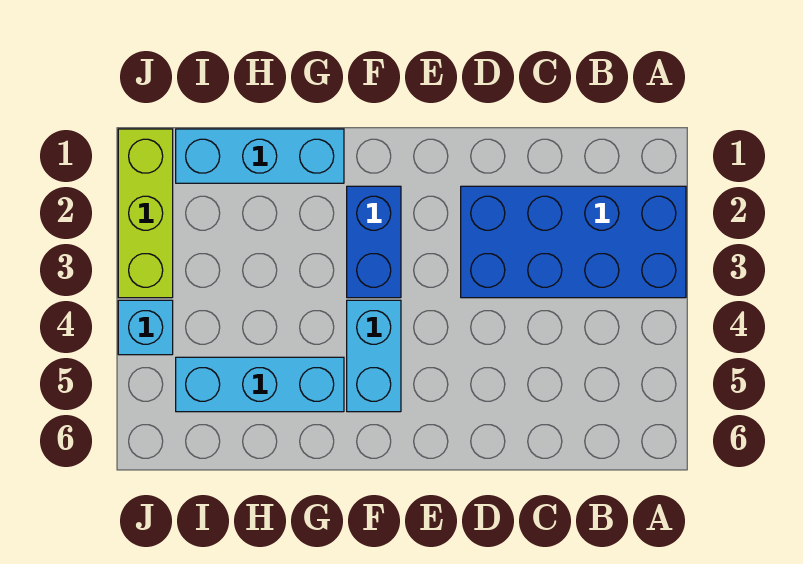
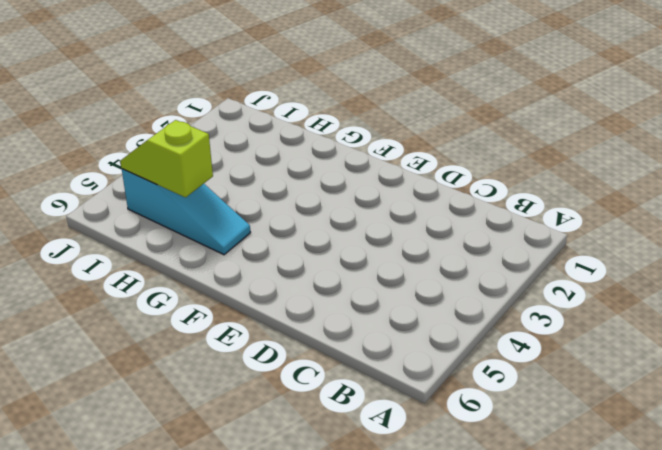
cyan slope G5:I5 level 1 top I -> cyan brick G5:I5 level 1
lime slope H5:I5 level 2 top H -> none
none -> blue brick A2:D3 level 1
none -> blue brick F2:F3 level 1

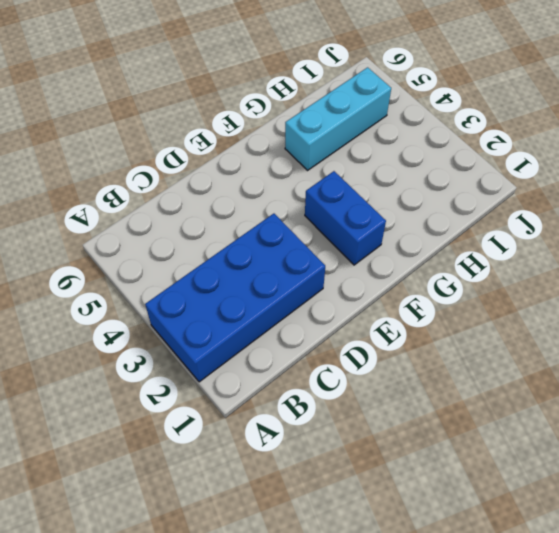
none -> cyan brick F4:F5 level 1
none -> cyan brick G1:I1 level 1

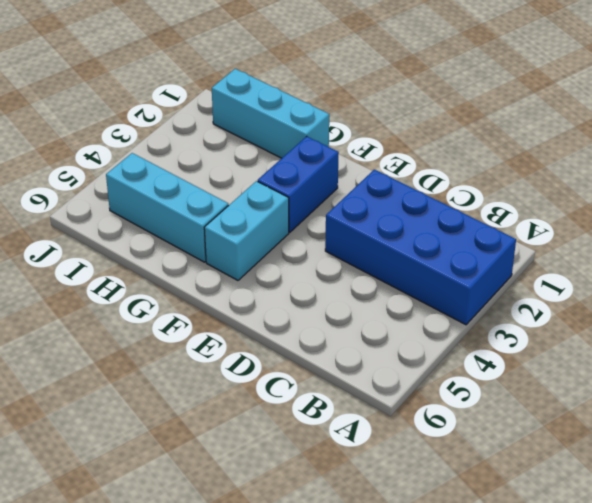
none -> lime brick J1:J3 level 1
none -> cyan brick J4 level 1

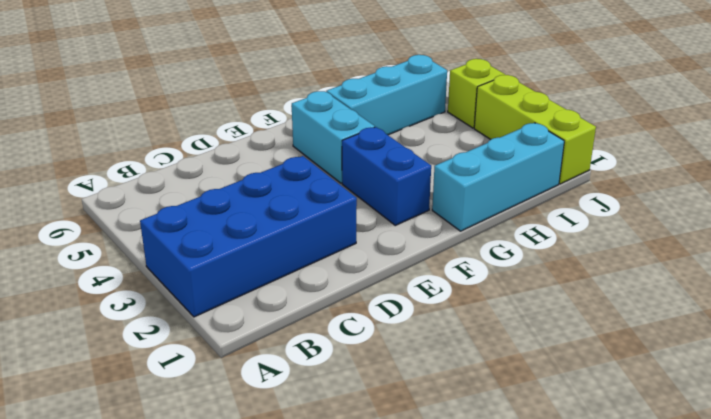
lime brick J4 level 1 -> cyan brick J4 level 1

